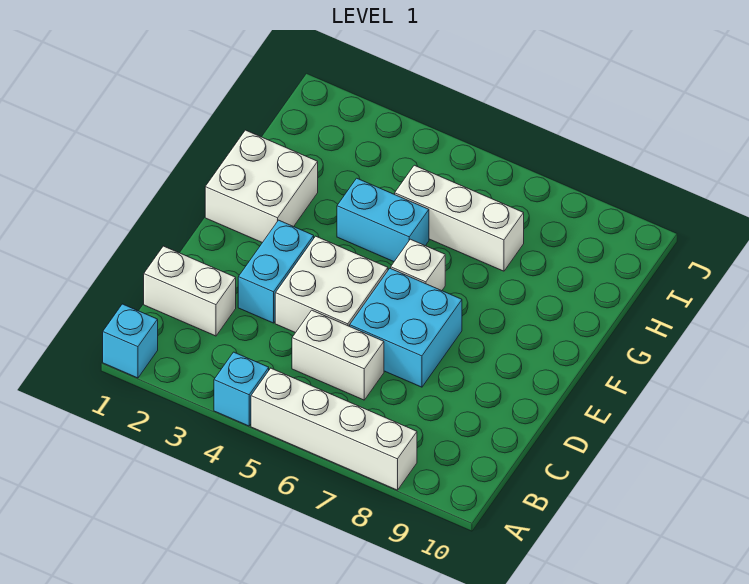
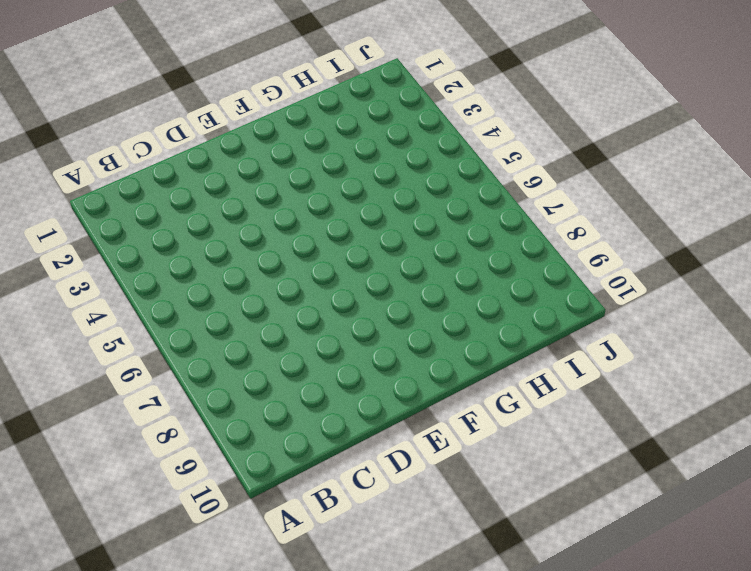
none -> cyan brick A1 level 1
none -> cyan brick A4 level 1
none -> white brick A5:A8 level 1

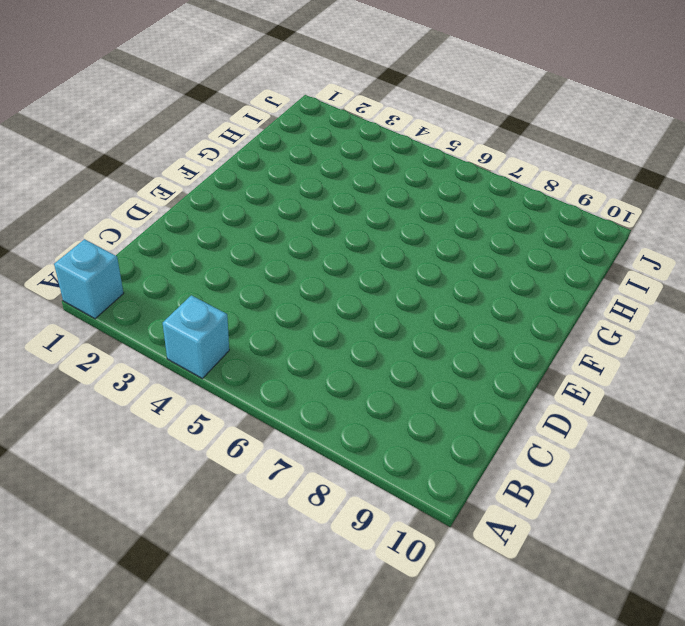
none -> white brick A5:A8 level 1
none -> white brick C1:C2 level 1
none -> white brick C5:C6 level 1

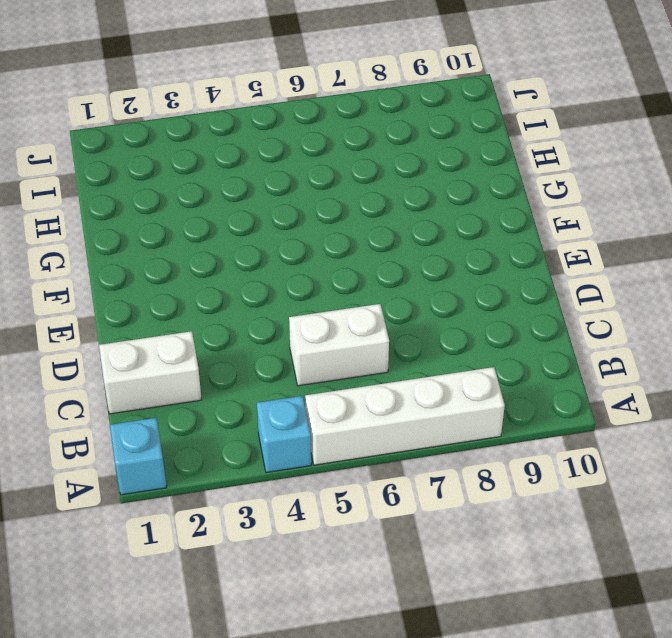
none -> cyan brick D3:E3 level 1
none -> white brick D4:E5 level 1
none -> cyan brick D6:E7 level 1

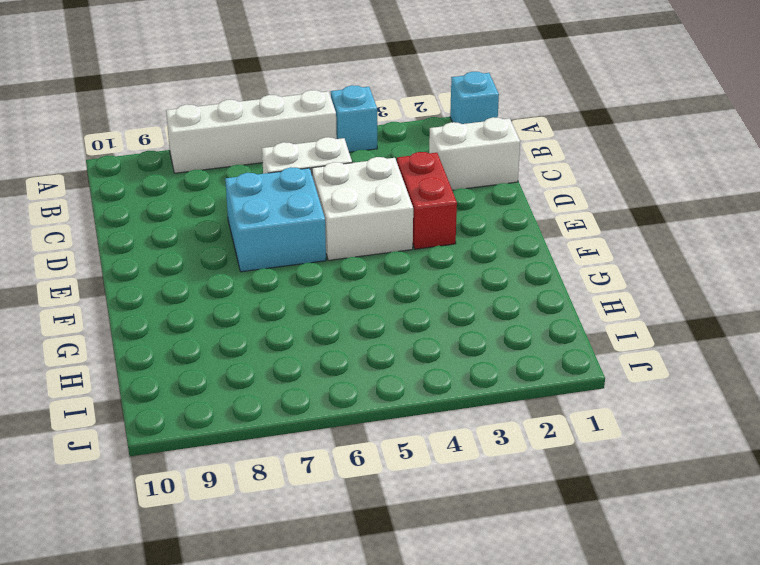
red brick D3:E3 level 1 -> cyan brick D3:E3 level 1
none -> white brick F1:G2 level 1
none -> white brick F6 level 1
none -> cyan brick G4:G5 level 1

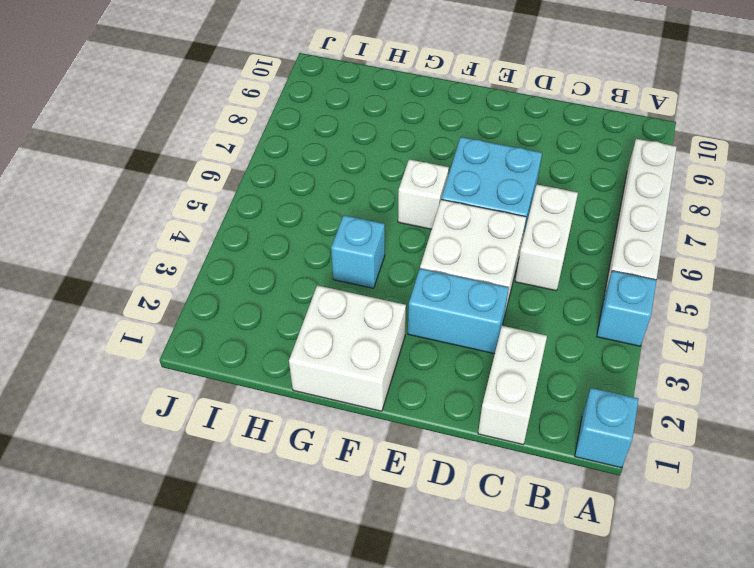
cyan brick G4 level 1 -> cyan brick G4:G5 level 1
none -> white brick H5:H7 level 1

